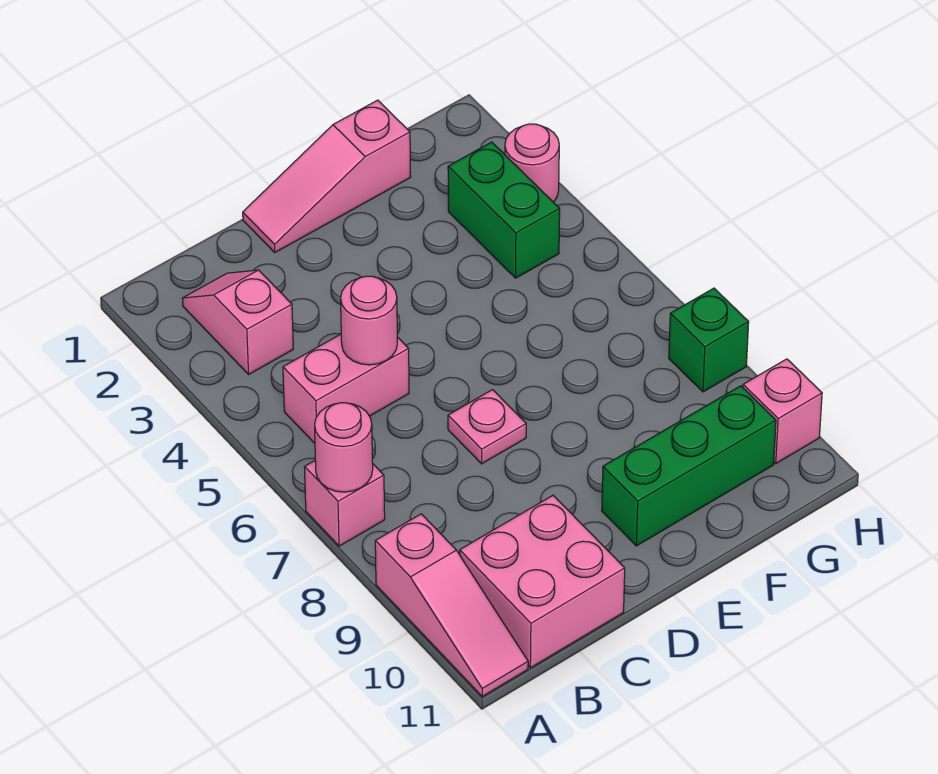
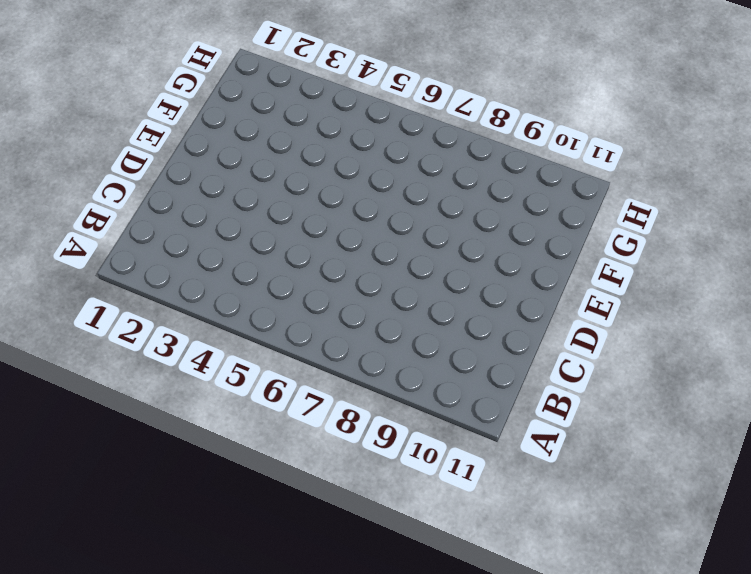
none -> pink brick A7 level 1
none -> pink slope A9:A11 level 1 top 9
none -> pink slope B2:B3 level 1 top 3

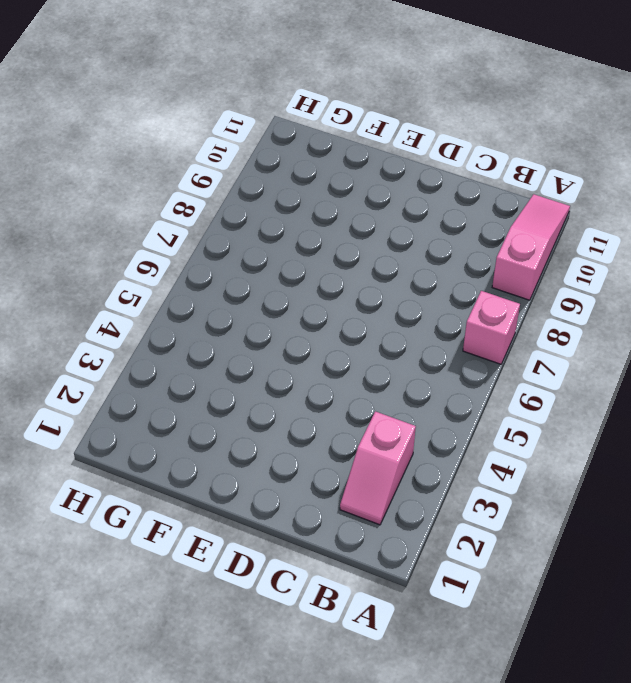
none -> pink brick B5:C5 level 1
none -> pink brick B10:C11 level 1
none -> pink slope D1:F1 level 1 top F

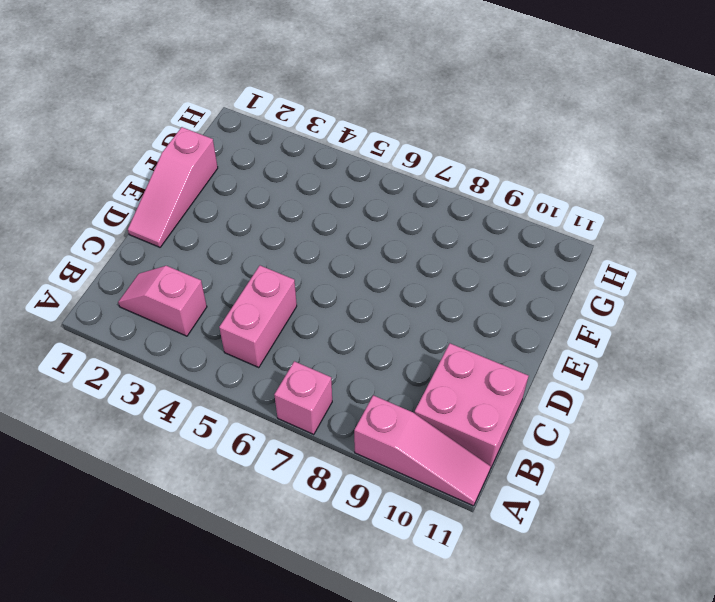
none -> pink plate D7 level 1
none -> green brick E10:G10 level 1
none -> green brick G3:G4 level 1

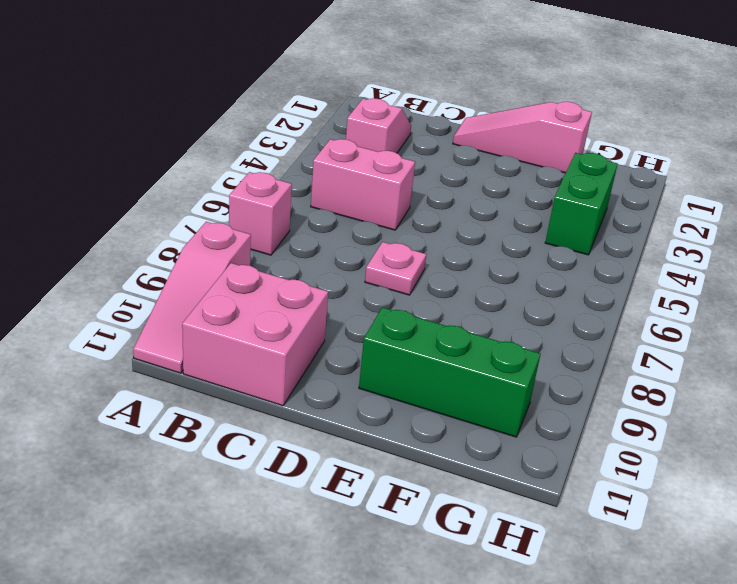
none -> pink round brick H3 level 1
none -> green brick H8 level 1
none -> pink brick H10 level 1

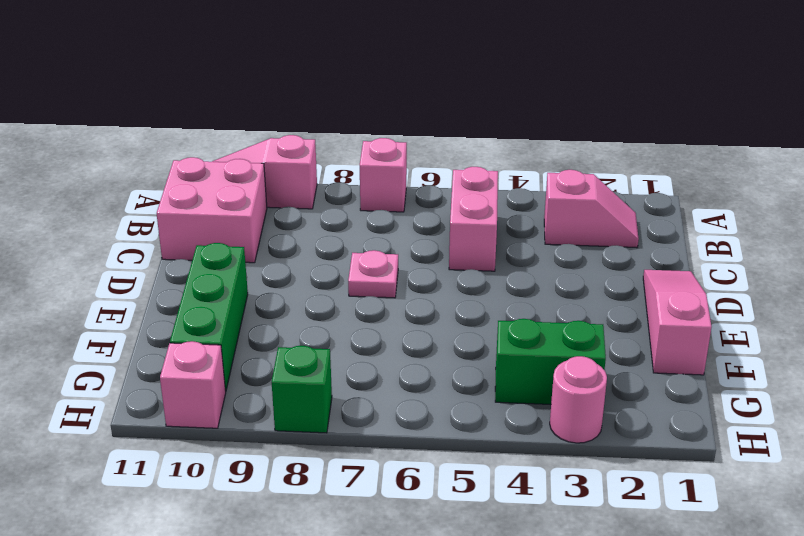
none -> pink round brick A7 level 2
none -> pink round brick C5 level 2

